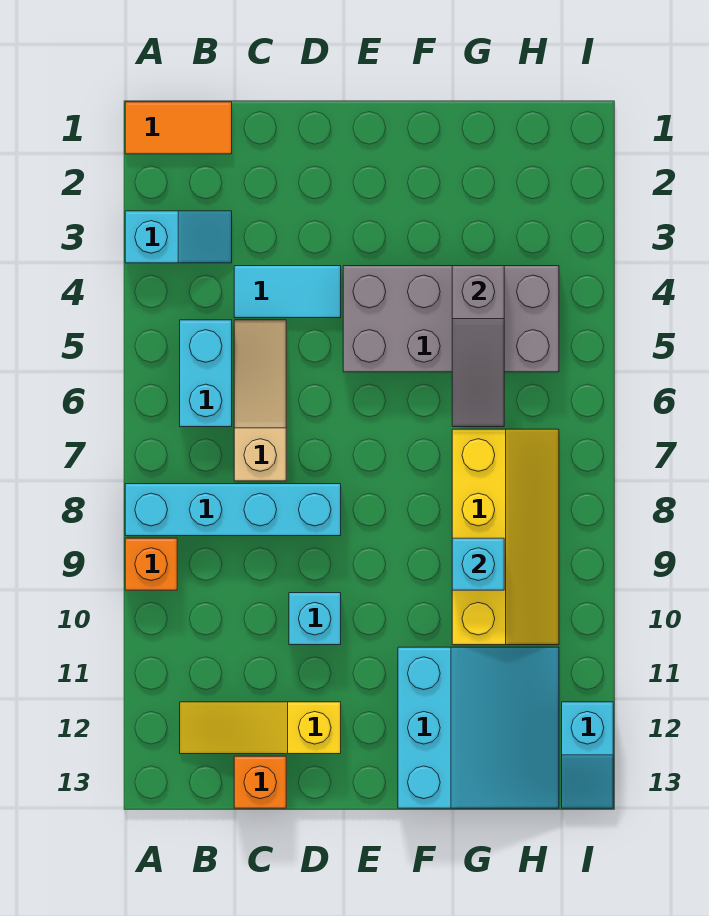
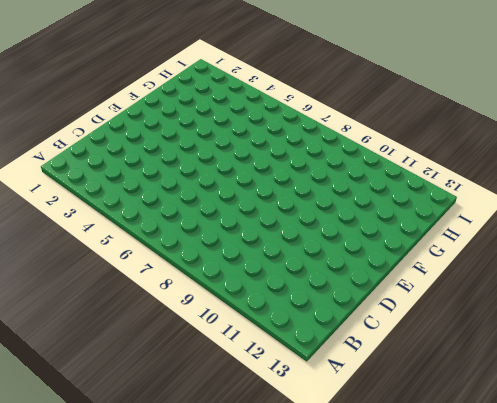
none -> orange tile A1:B1 level 1
none -> cyan slope A3:B3 level 1 top A
none -> cyan brick A8:D8 level 1

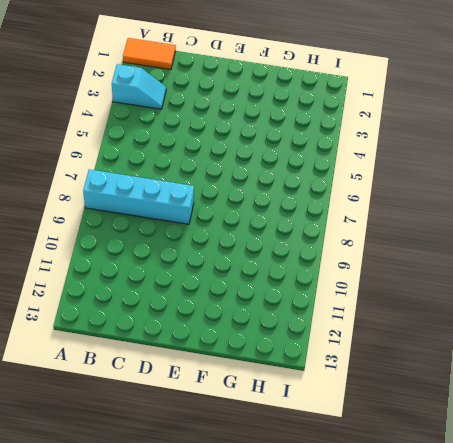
none -> orange brick A9 level 1
none -> cyan brick B5:B6 level 1
none -> yellow slope B12:D12 level 1 top D

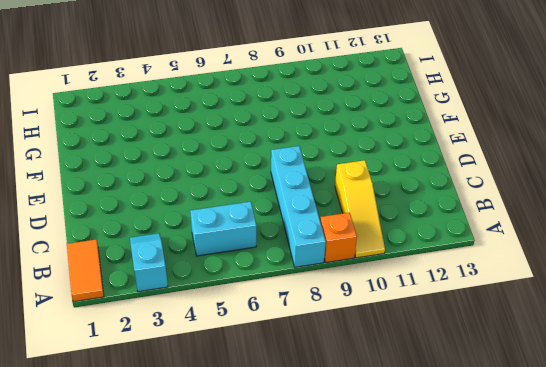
yellow slope A10:C10 level 1 top C -> yellow slope B12:D12 level 1 top D
none -> cyan tile C4:D4 level 1
none -> tan slope C5:C7 level 1 top 7
none -> orange brick C13 level 1

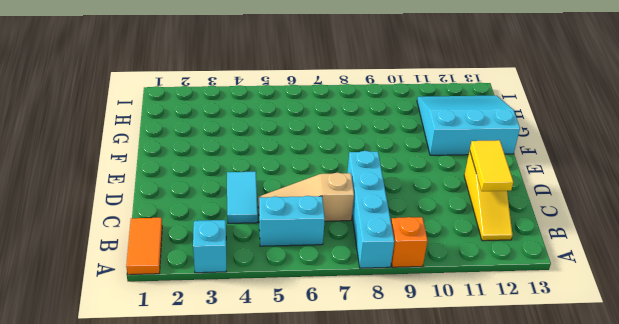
yellow tile C12:D12 level 2 -> none
none -> orange brick C13 level 1
none -> cyan brick D10 level 1
none -> grey brick E4:H5 level 1

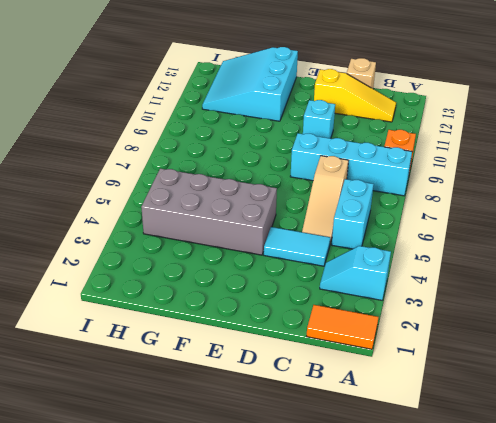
tan brick C13 level 1 -> orange brick C13 level 1
none -> yellow slope G7:H10 level 1 top G
none -> cyan slope I12:I13 level 1 top 12
none -> grey slope G4:G6 level 2 top 4

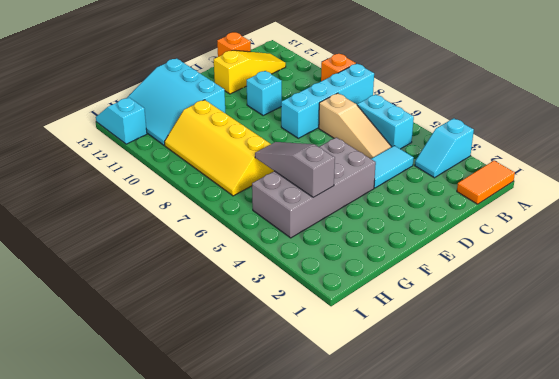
none -> cyan brick G9 level 2

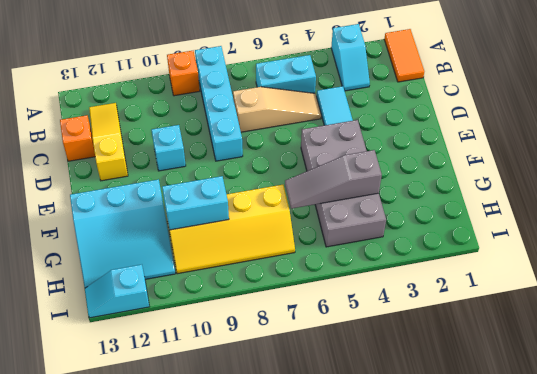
cyan brick G9:G10 level 2 -> cyan brick G9 level 2

